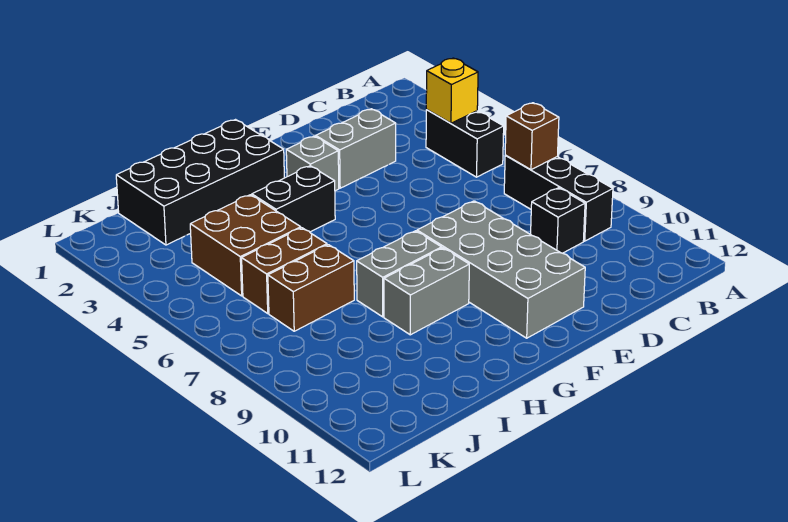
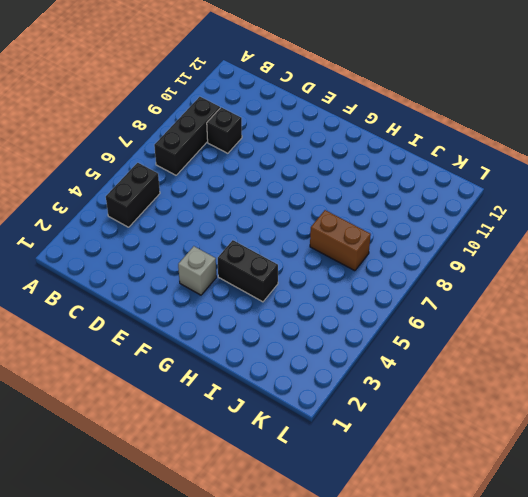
none -> grey brick D3:E3 level 1
none -> grey brick E8:F11 level 1
none -> black brick G1:J2 level 1

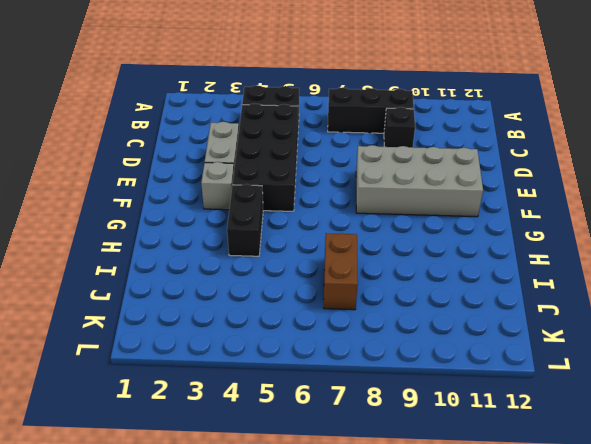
black brick C4:F5 level 1 -> black brick G1:J2 level 1
none -> grey brick G8:H8 level 1
none -> grey brick G9:H9 level 1
none -> brown brick I4:J5 level 1

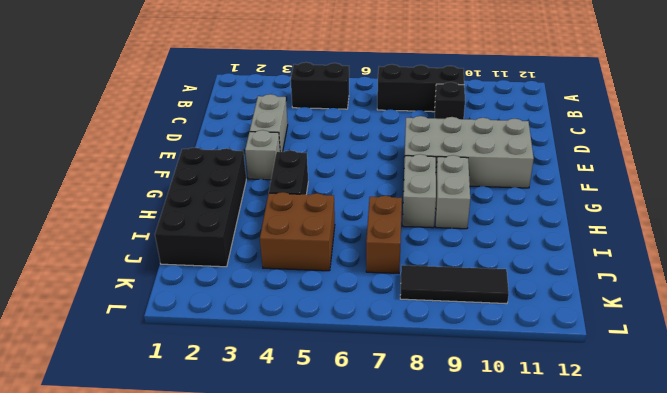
black tile K8:K10 level 1 -> none
none -> brown brick I6:J6 level 1
none -> yellow brick B4 level 2
none -> brown brick B7 level 2

